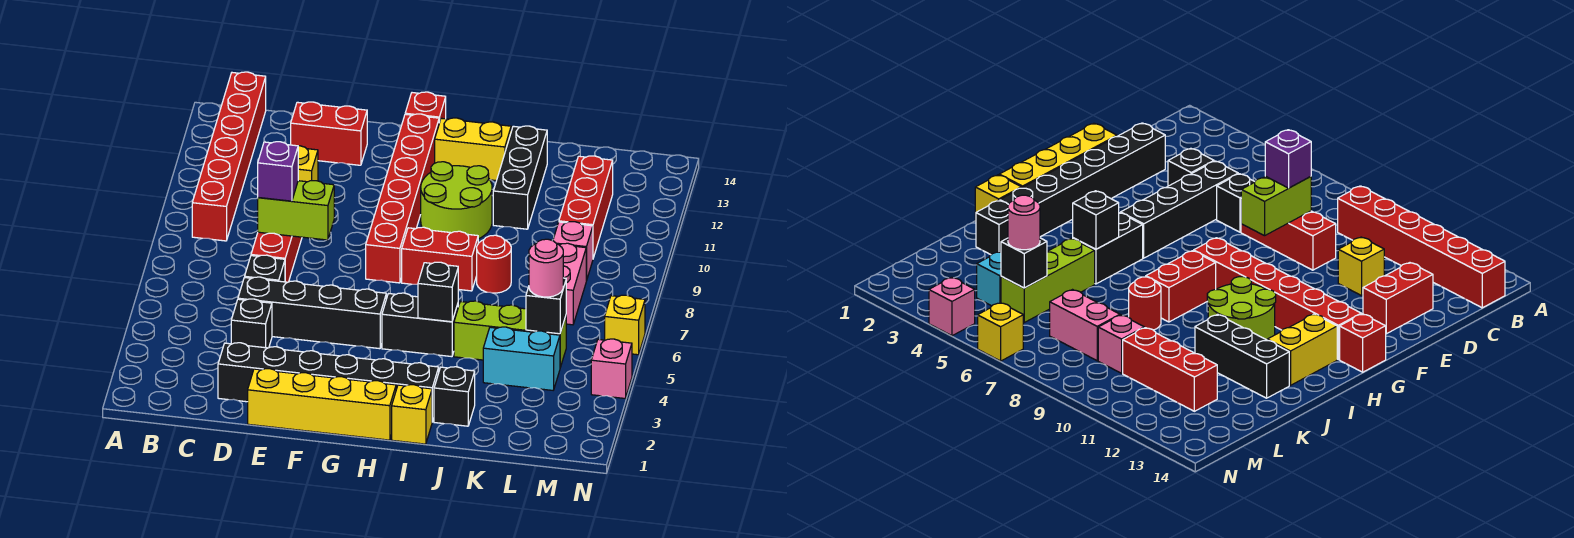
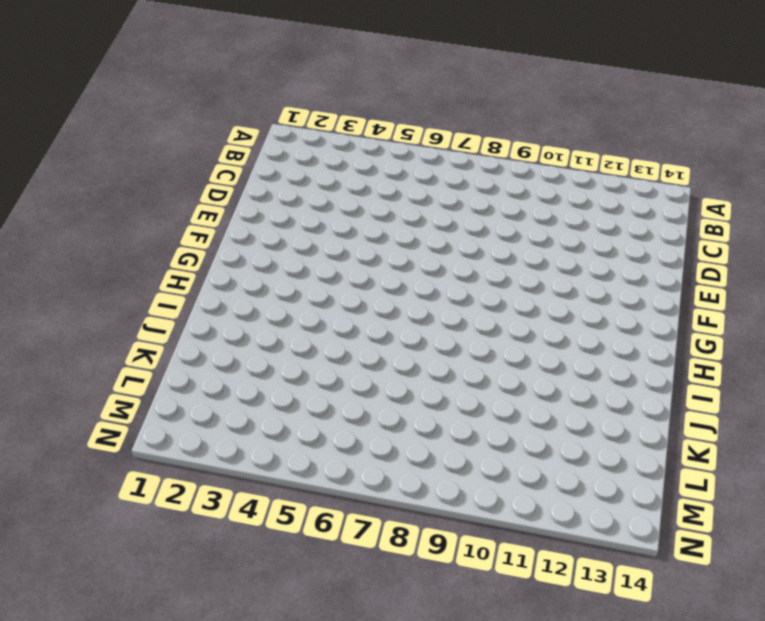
none -> red brick B9:B14 level 1
none -> black brick D2:I2 level 1
none -> black brick D4 level 1
none -> black brick D5:G5 level 1

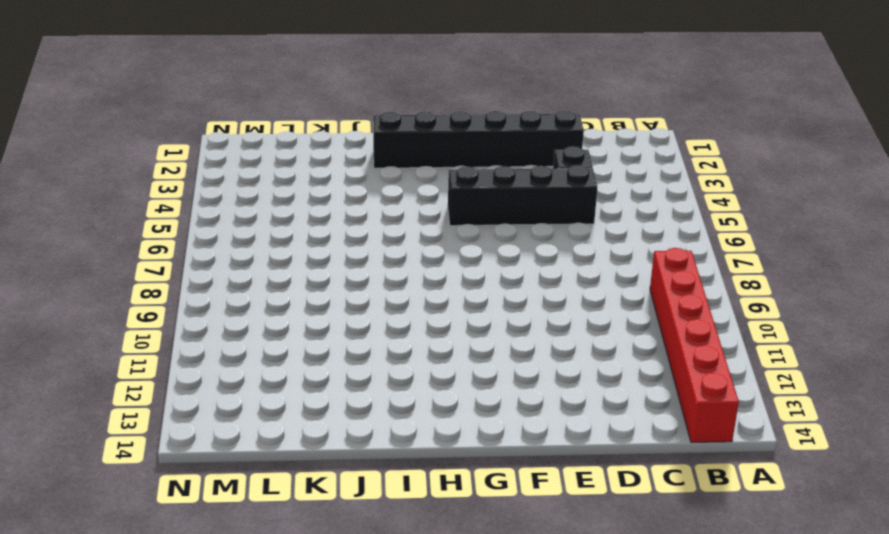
none -> black brick D6 level 1
none -> red brick D7:D9 level 1
none -> yellow brick D11 level 1
none -> red brick D13:E13 level 1

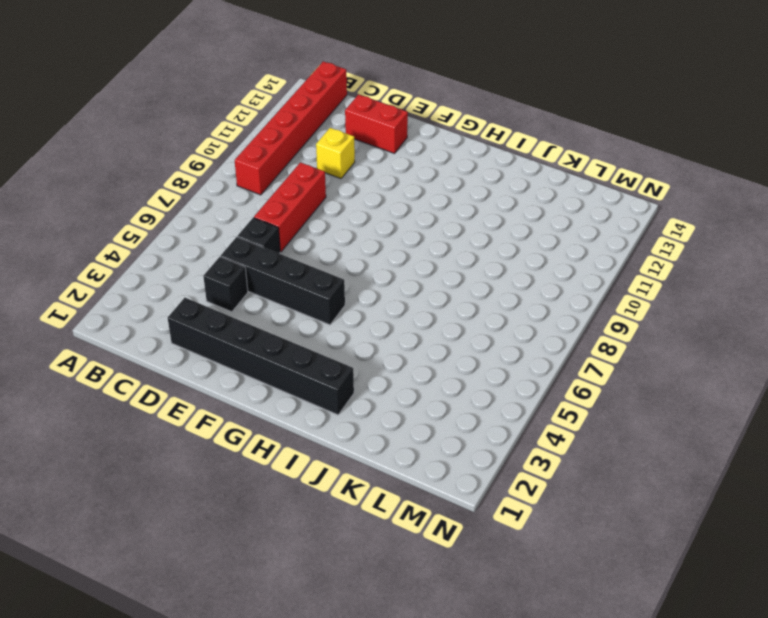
none -> yellow brick E1:H1 level 1
none -> red brick G8:G13 level 1
none -> red brick G14 level 1
none -> black brick H5:I5 level 1

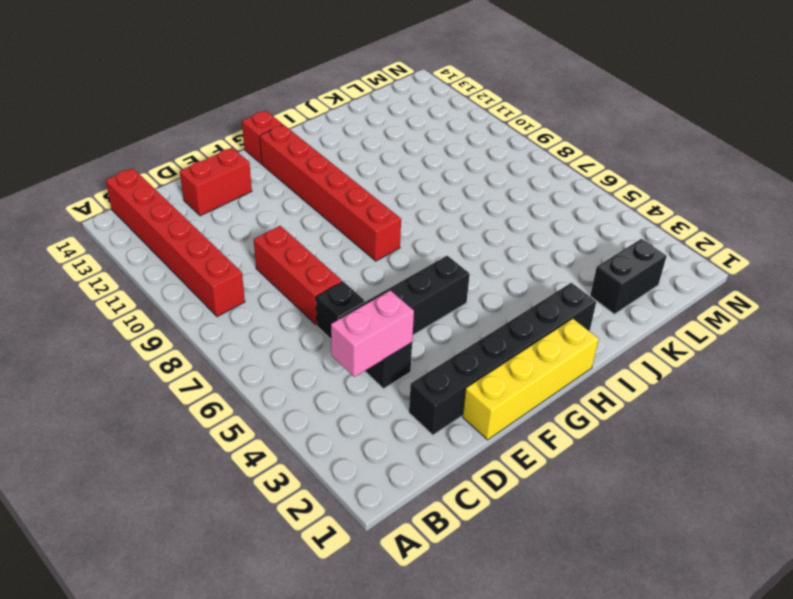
pink brick C4:D4 level 2 -> pink brick L7:L8 level 1
black brick K2:L2 level 1 -> black brick H5:I5 level 1
none -> yellow brick D11 level 1
none -> red brick H8:I8 level 1
none -> lime round brick H10:I11 level 1
none -> yellow brick H13:I13 level 1

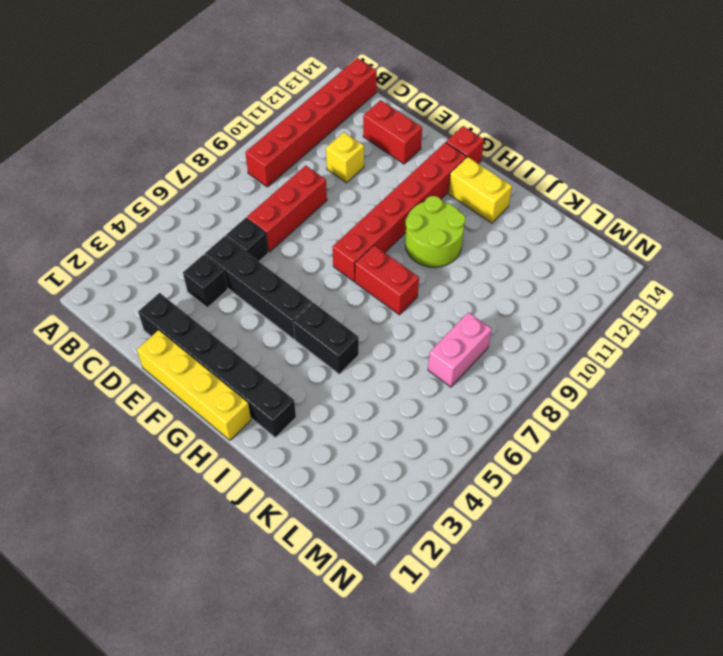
none -> yellow brick I1 level 1
none -> black brick J2 level 1
none -> lime brick J5:L5 level 1
none -> red round brick J8 level 1

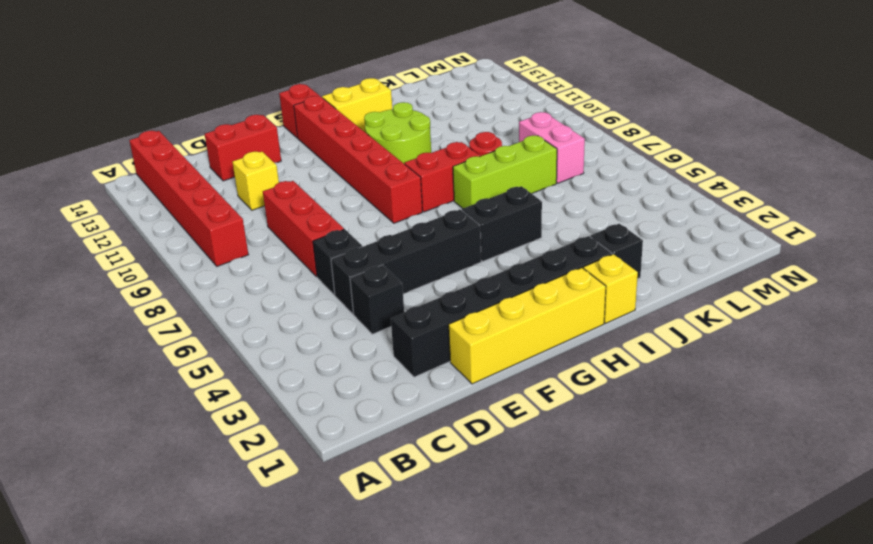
lime brick I7:K7 level 1 -> lime brick J5:L5 level 1
none -> black brick J11:J13 level 1
none -> cyan brick K4:L4 level 1
none -> pink brick L9 level 1
none -> red brick L10:L12 level 1

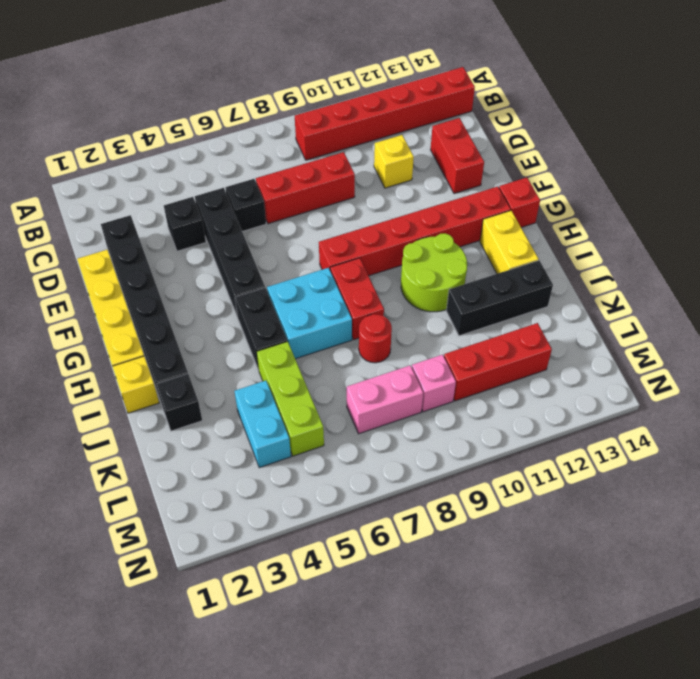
cyan brick H6:I7 level 1 -> none
none -> pink brick N4 level 1
none -> yellow brick N6 level 1
none -> lime brick D8:E8 level 2
none -> black brick I5 level 2

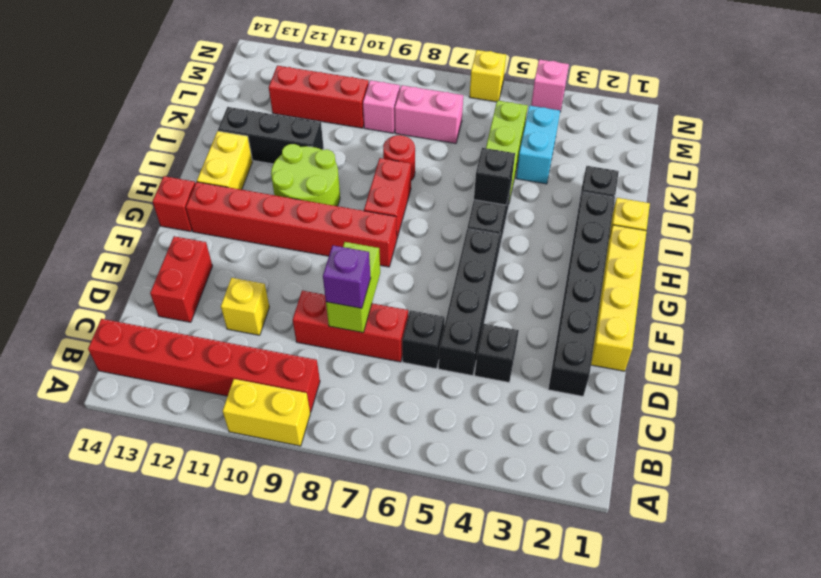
yellow brick A9:A10 level 1 -> none
none -> black brick L5 level 2
none -> pink round brick L5 level 3

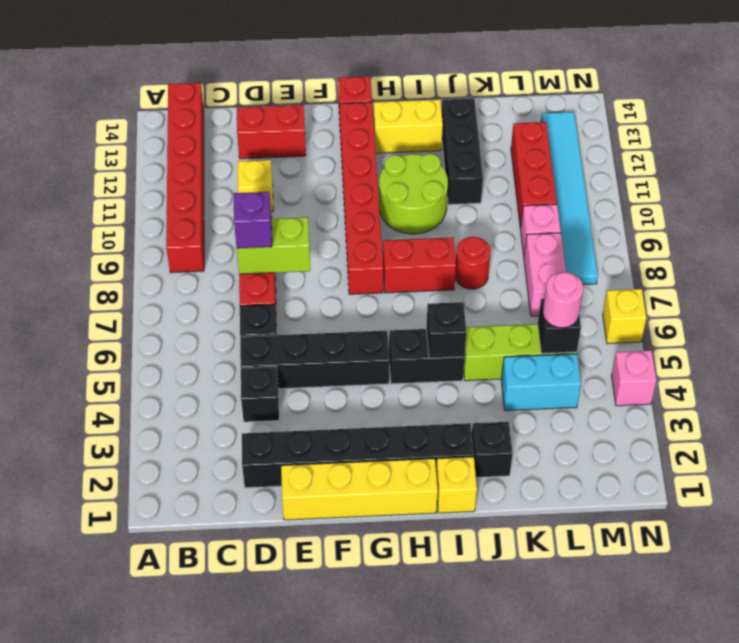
cyan tile M8:M13 level 1 -> none

